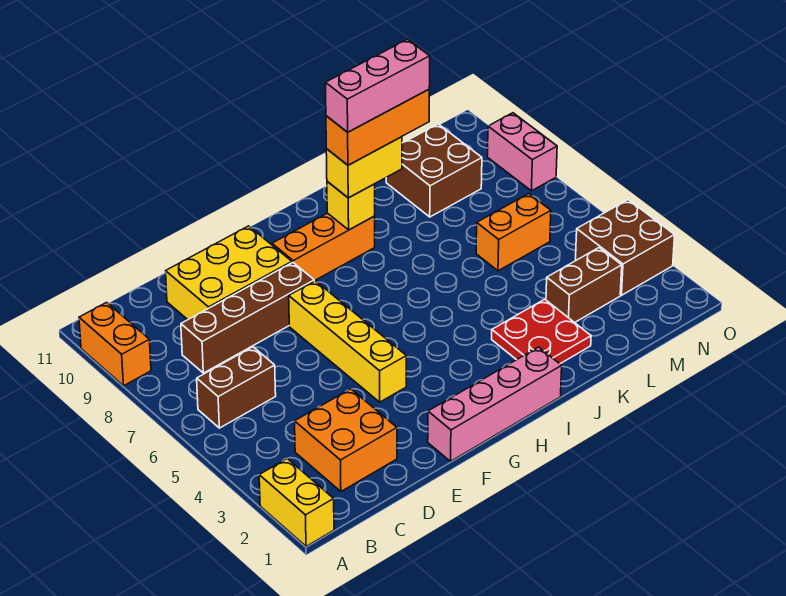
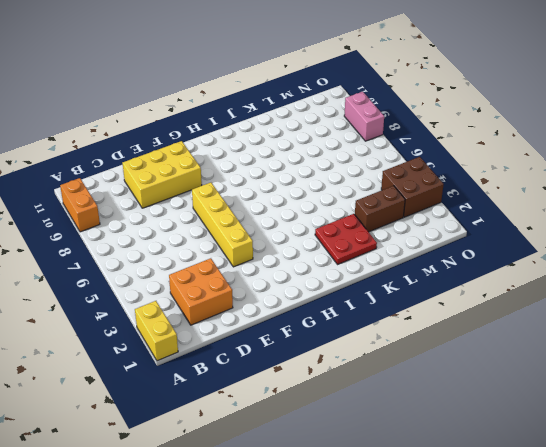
none -> brown brick B6:C6 level 1
none -> brown brick C8:F8 level 1
none -> pink brick F1:I1 level 1

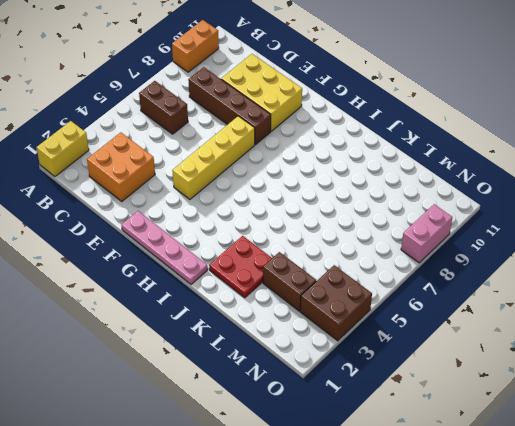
pink plate F1:I1 level 1 -> pink brick F1:I1 level 1
none -> orange brick G9:I9 level 1
none -> orange brick L6:M6 level 1
none -> brown brick L9:M10 level 1

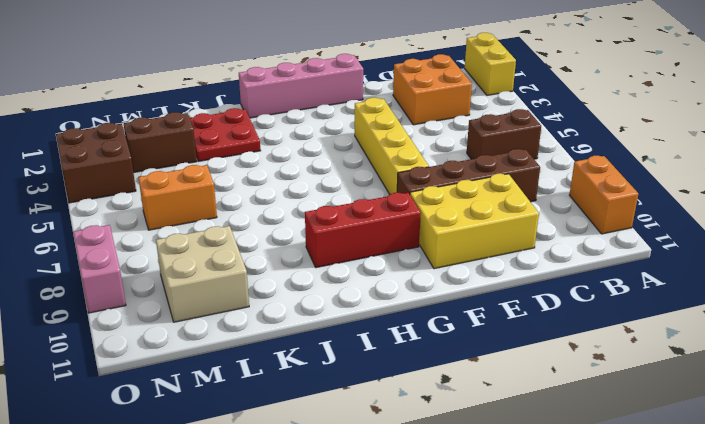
red brick G9:I9 level 1 -> orange brick G9:I9 level 1
tan brick L9:M10 level 1 -> brown brick L9:M10 level 1
none -> yellow brick I9 level 2
none -> yellow brick I9:J9 level 3
none -> orange brick I9:K9 level 4

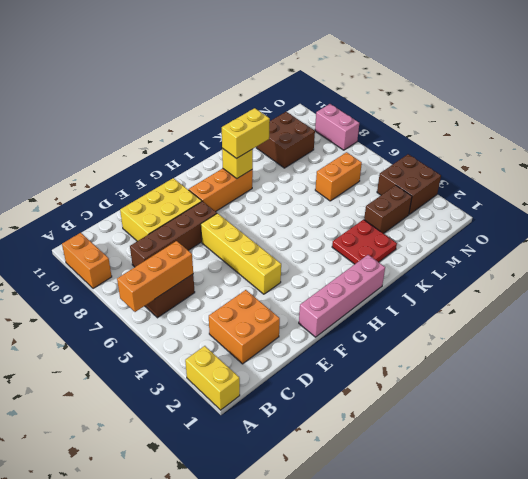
orange brick A6:C6 level 2 -> orange brick I9:K9 level 4
none -> pink brick I9:K9 level 5

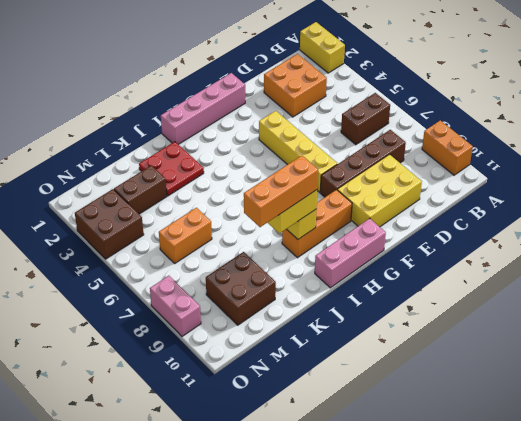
pink brick G11:I11 level 1 -> pink brick I9:K9 level 5

